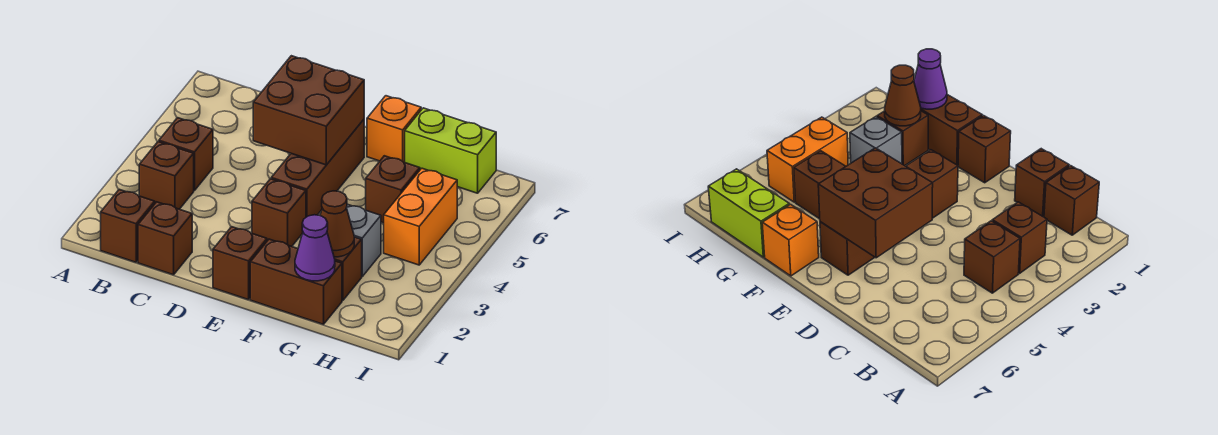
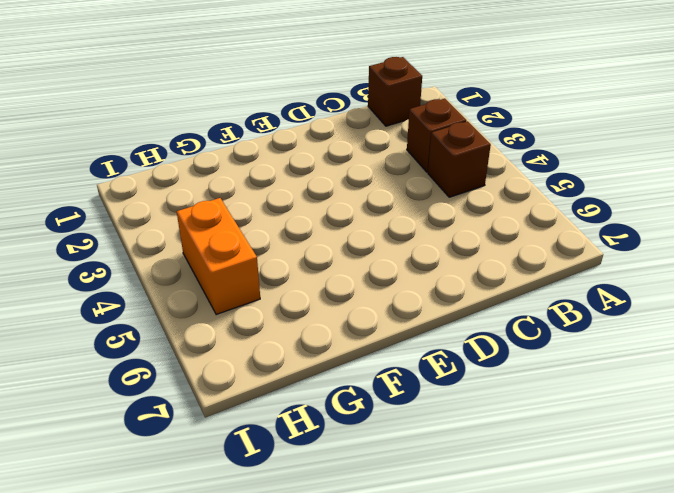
none -> brown brick C1 level 1
none -> brown brick E1 level 1
none -> brown brick E3 level 1

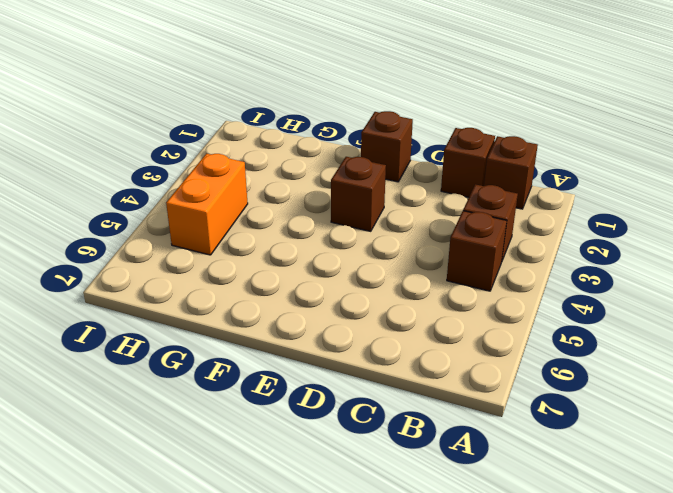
none -> brown brick E4:E6 level 1
none -> brown brick F1:G1 level 1
none -> orange brick F7 level 1

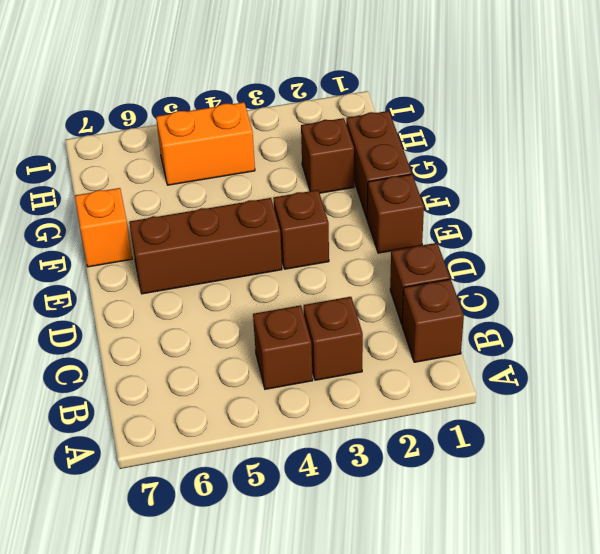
none -> grey brick G3 level 1
none -> brown brick G5 level 1
none -> lime brick G7:H7 level 1

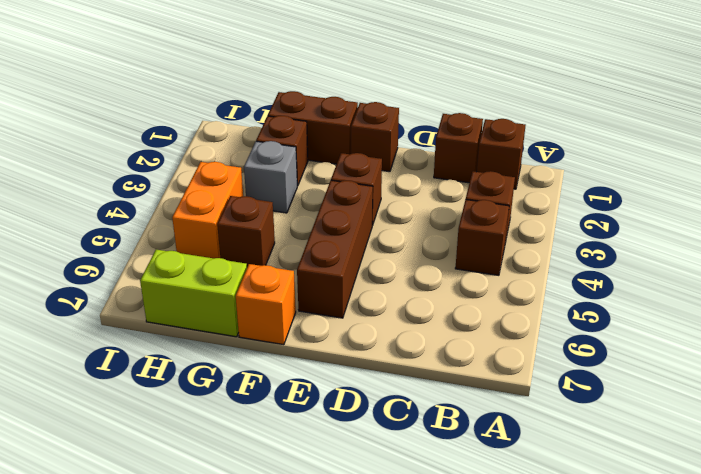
none -> brown brick D5:E6 level 2
none -> purple cone G1 level 2
none -> brown cone G2 level 2

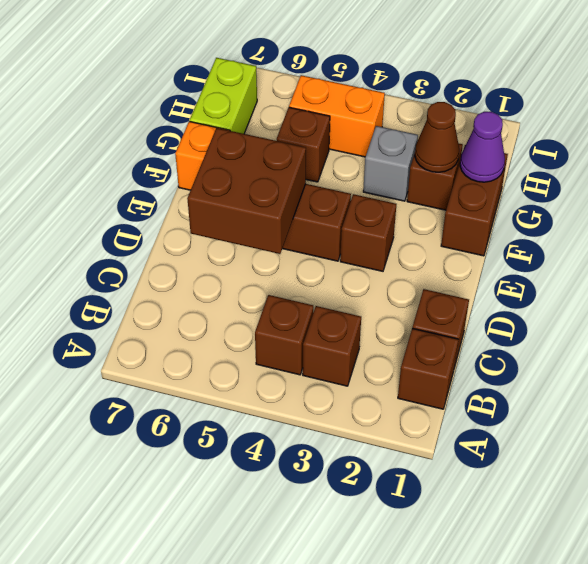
none -> brown brick E1 level 1

